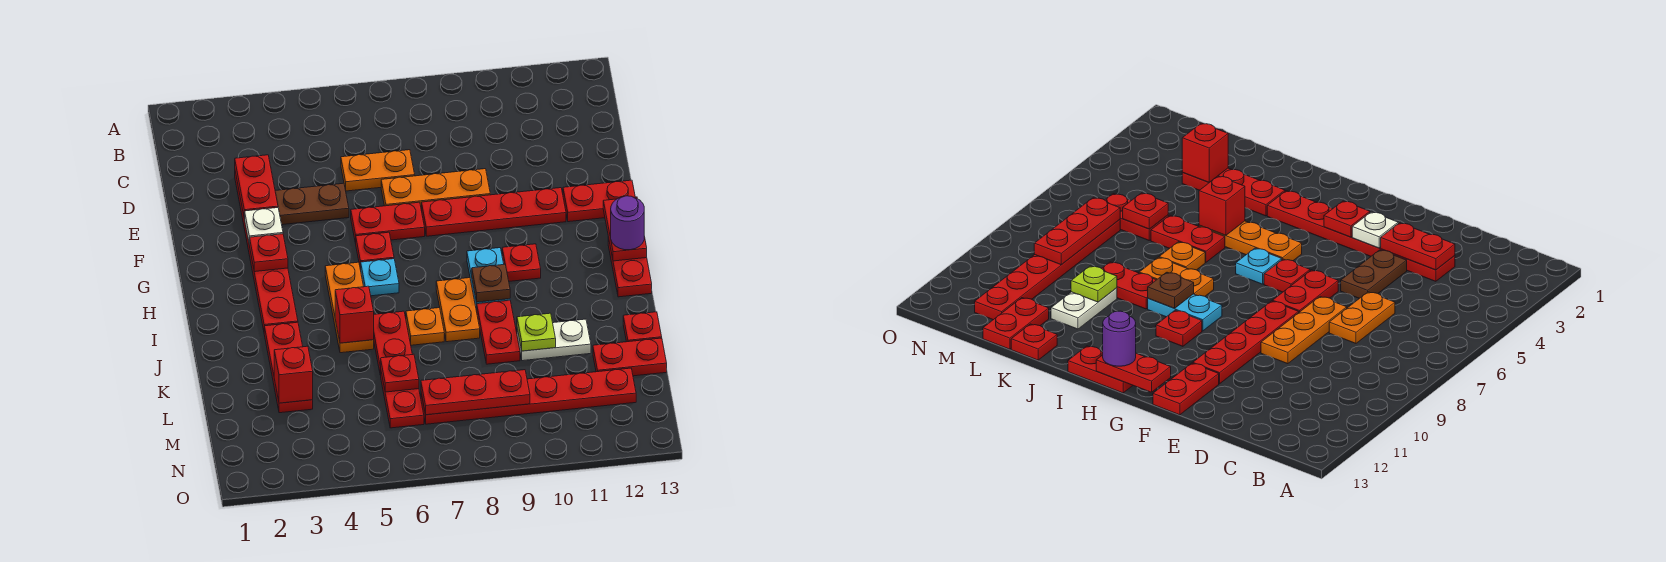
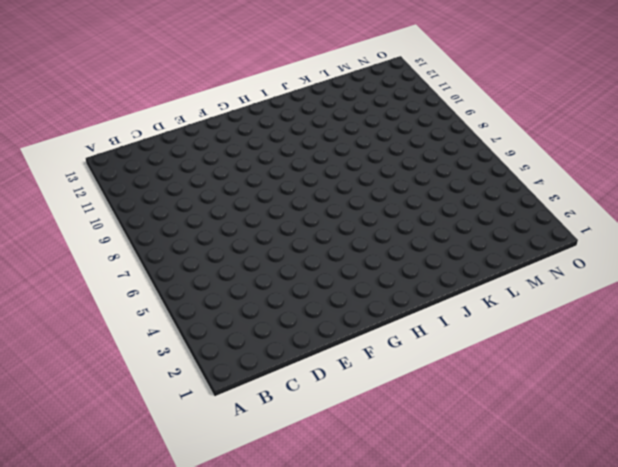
none -> red plate D3:I3 level 1
none -> orange plate D6:D7 level 1
none -> brown plate E4:E5 level 1
none -> orange plate E7:E9 level 1

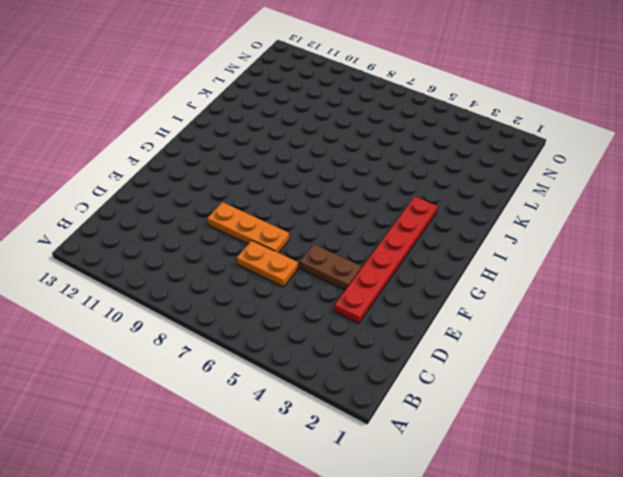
none -> red plate F6:F7 level 1
none -> red plate F8:F11 level 1
none -> red plate F12:F13 level 1
none -> red plate G6 level 1

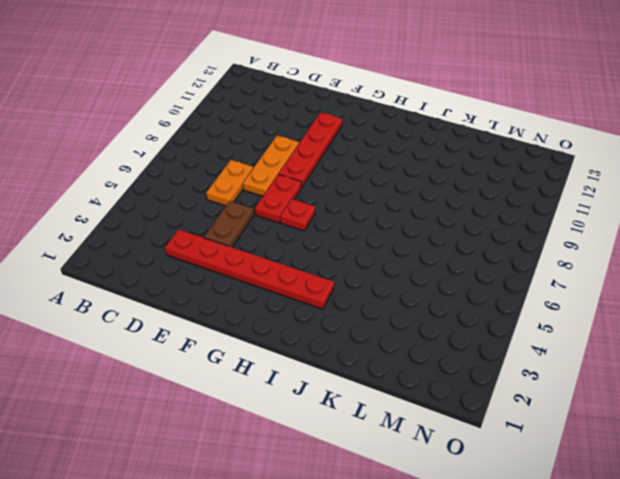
none -> red plate F12:F13 level 1
none -> orange plate H5:J5 level 1
none -> cyan plate H6 level 1
none -> cyan plate H9:I9 level 1

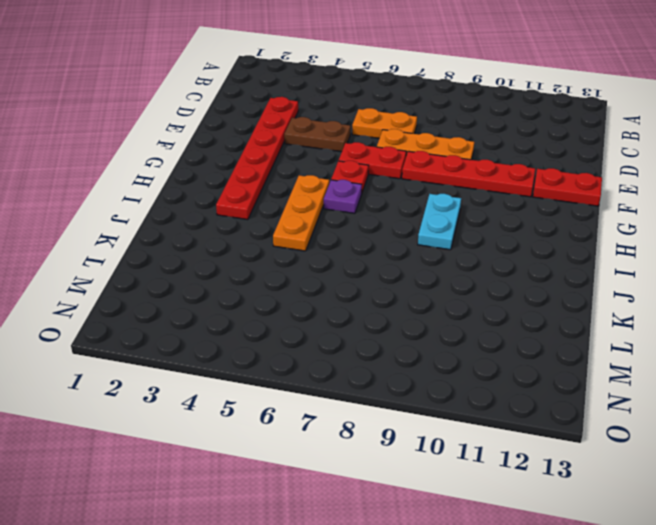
purple plate H6 level 1 -> cyan plate H6 level 1
none -> red plate H10 level 1
none -> red plate H13:I13 level 1
none -> orange plate I8:J8 level 1
none -> red plate J3:L3 level 1

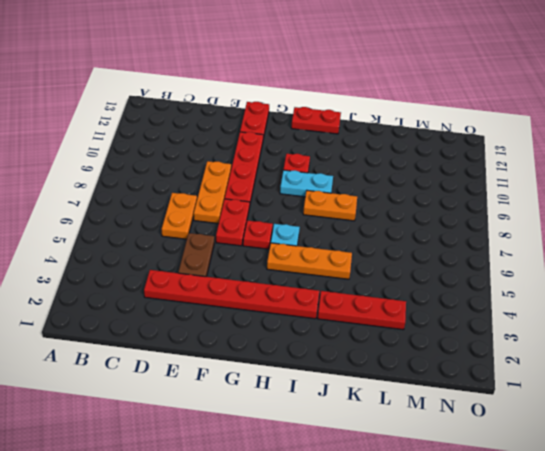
none -> red plate J6:K6 level 1
none -> orange plate J7 level 1
none -> red plate J9:K9 level 1
none -> white plate K10:K11 level 1

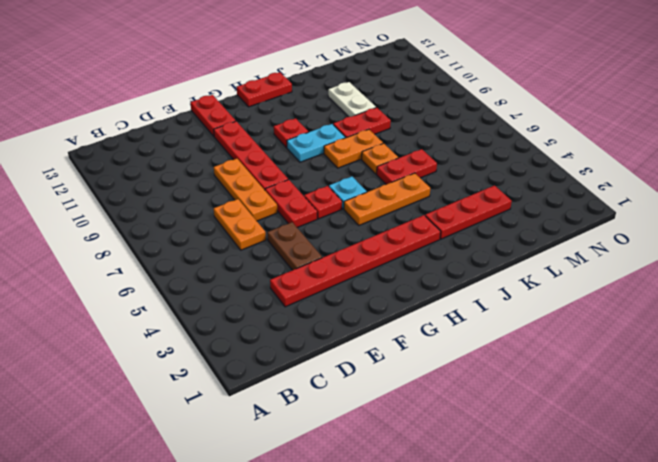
none -> red plate K13 level 1
none -> red plate L6:M6 level 1
none -> red plate L12:L13 level 1
none -> red plate M7:M12 level 1

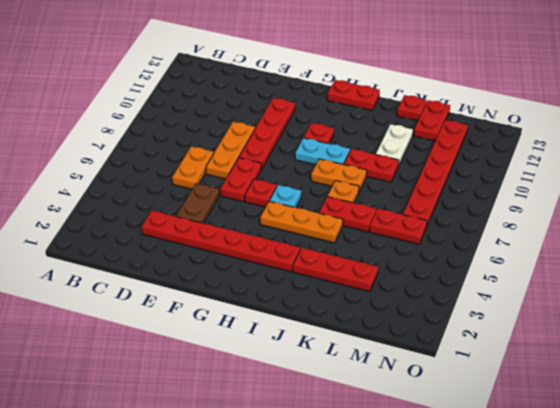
none -> red plate F12:F13 level 1
none -> red plate D3:E3 level 2
none -> white plate F3 level 2
none -> red plate G3 level 2

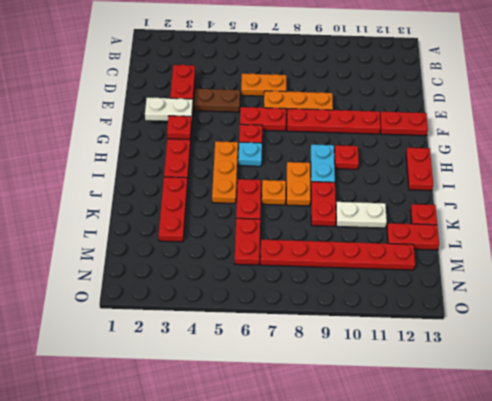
white plate F2:F3 level 2 -> white plate F3 level 2
none -> red plate G13:H13 level 2
none -> brown plate I9 level 2
none -> red brick J5 level 2
none -> lime plate K10 level 2

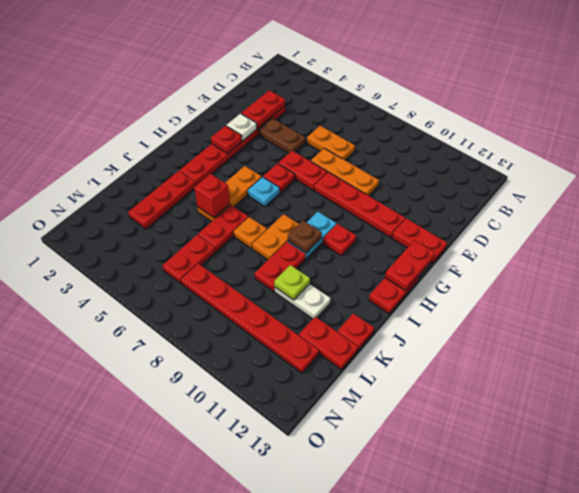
none -> red brick L3 level 2
none -> red plate L6 level 2
none -> red plate M7:M9 level 2
none -> purple round brick H13 level 3

